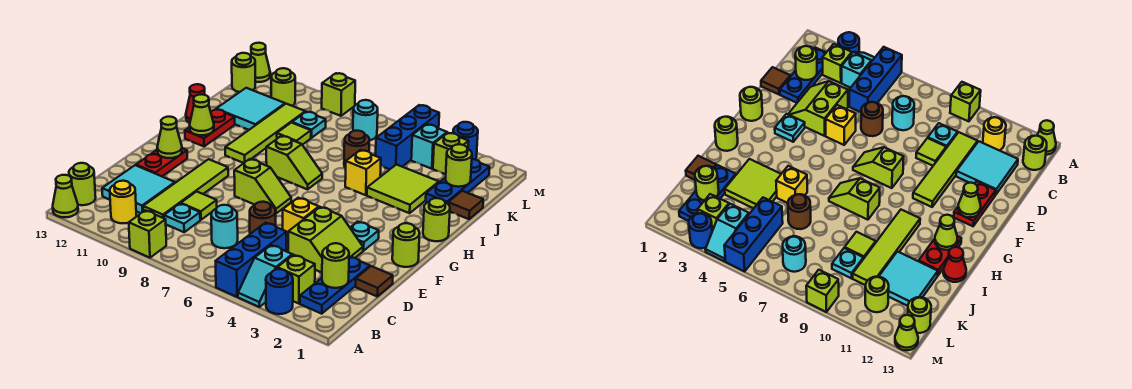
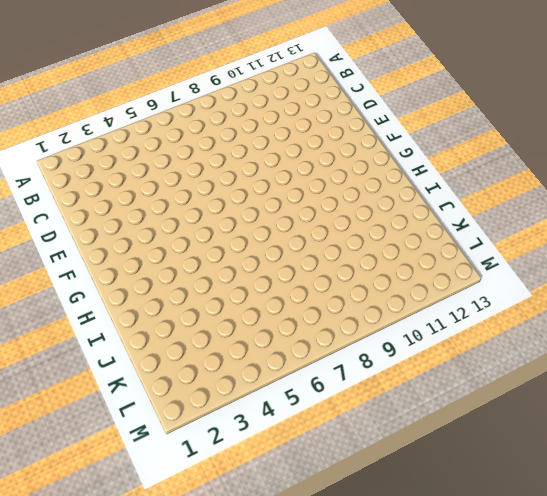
none -> blue round brick A3 level 1
none -> cyan slope A4:B4 level 1 top B
none -> blue brick A5:C5 level 1
none -> lime brick A9 level 1

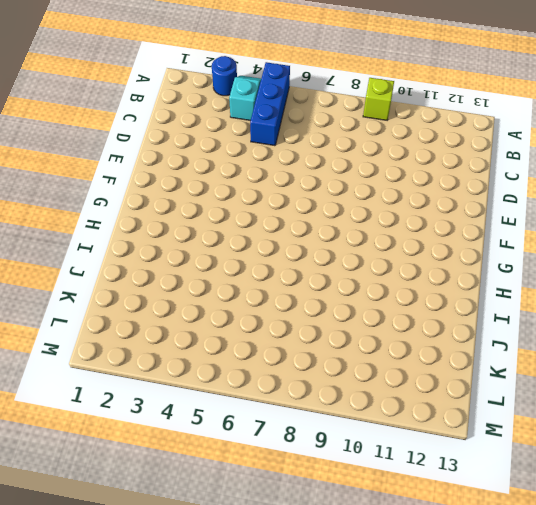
none -> lime cone A13 level 1
none -> blue plate B2:D2 level 1
none -> lime brick B3 level 1
none -> yellow round brick B11 level 1

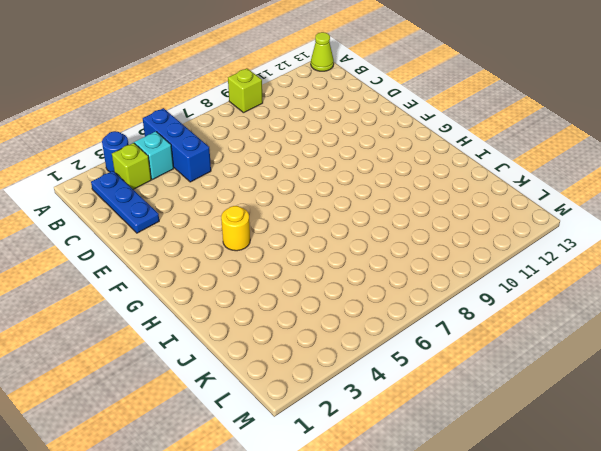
yellow round brick G4 level 1 -> yellow round brick B11 level 1
none -> lime round brick B13 level 1
none -> cyan round brick C7 level 1
none -> cyan plate C9 level 1
none -> lime tile C10:F10 level 1

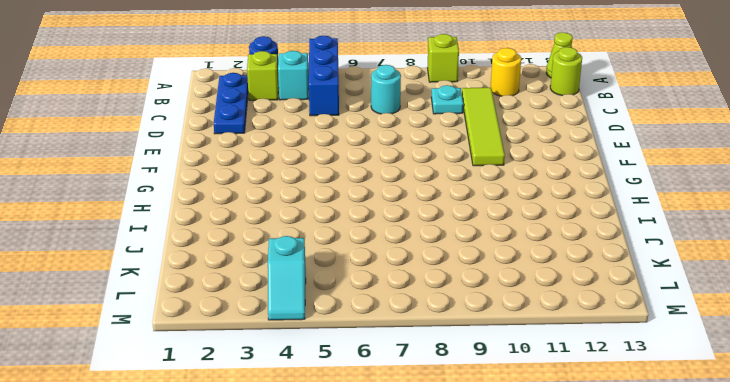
none -> cyan tile C11:D12 level 1
none -> brown tile D1 level 1
none -> lime slope D3:E4 level 1 top 4
none -> brown round brick D6 level 1

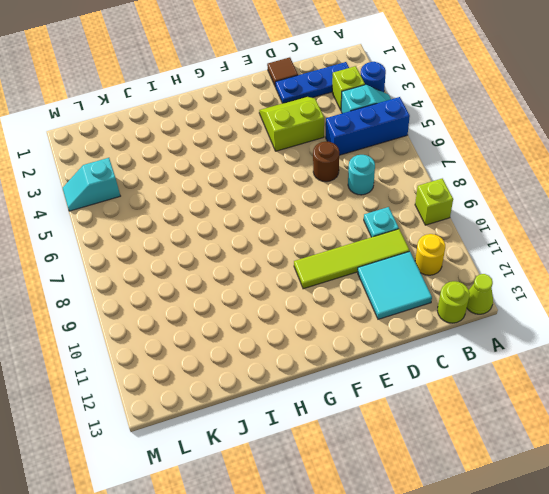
none -> lime tile D9 level 1
none -> yellow brick E5 level 1
none -> red plate E12:F12 level 1
none -> lime round brick F1 level 1

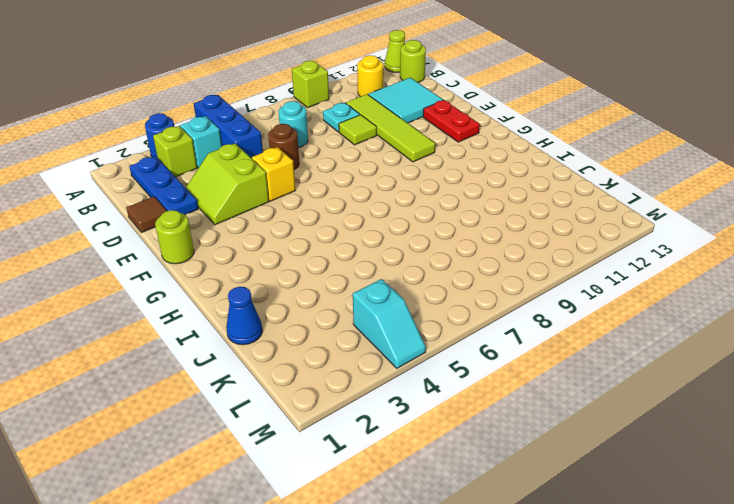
blue cone J1 level 1 -> brown tile J1 level 1
none -> cyan plate F3 level 1
none -> lime slope F7:F8 level 1 top 8
none -> lime round brick H1 level 1
none -> lime slope H7:H8 level 1 top 8

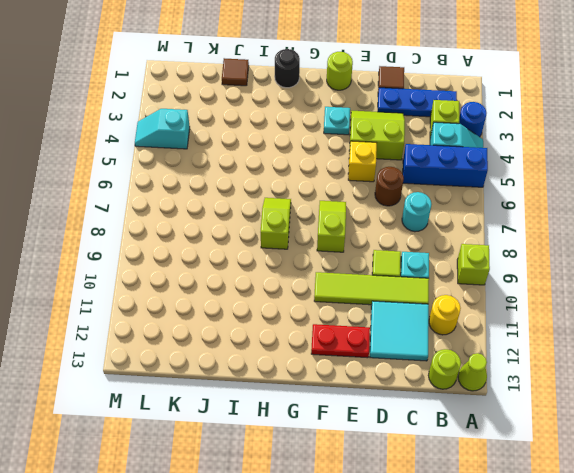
black round brick H1 level 1 -> lime round brick H1 level 1
none -> lime tile H10:K10 level 1
none -> red plate H12:I12 level 1
none -> lime tile I3:J4 level 1
none -> yellow brick I5 level 1

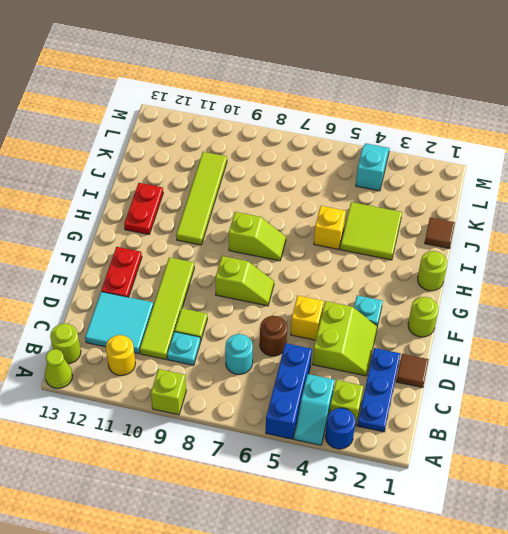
none -> red cone I13 level 1
none -> blue plate J2:L2 level 1
none -> brown round brick J6 level 1
none -> lime tile J9 level 1

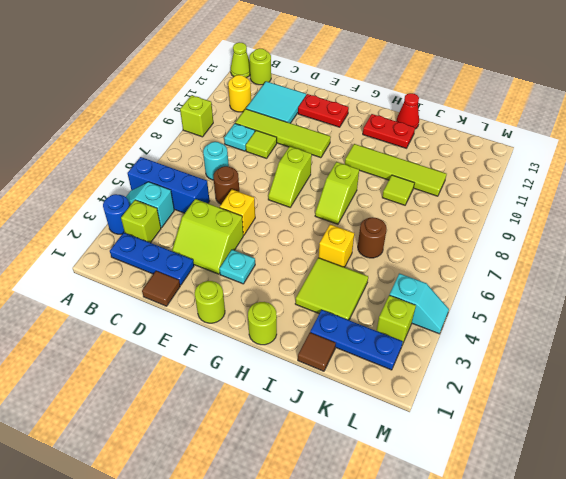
none -> cyan tile J11:K12 level 1
none -> blue brick K5:M5 level 1
none -> cyan plate K9 level 1
none -> cyan round brick L7 level 1

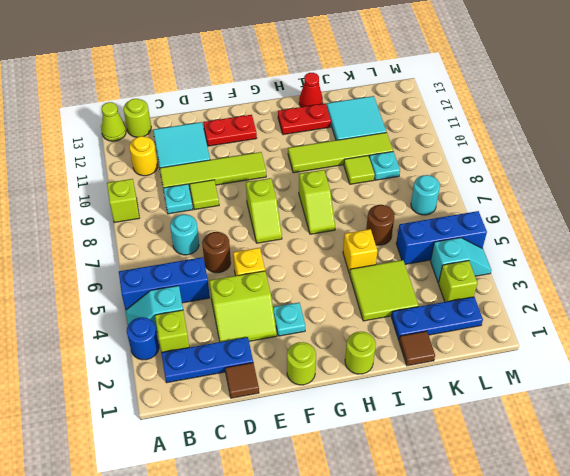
none -> lime round brick L11 level 1
none -> lime round brick L13 level 1
none -> blue round brick M3 level 1
none -> lime brick M9 level 1

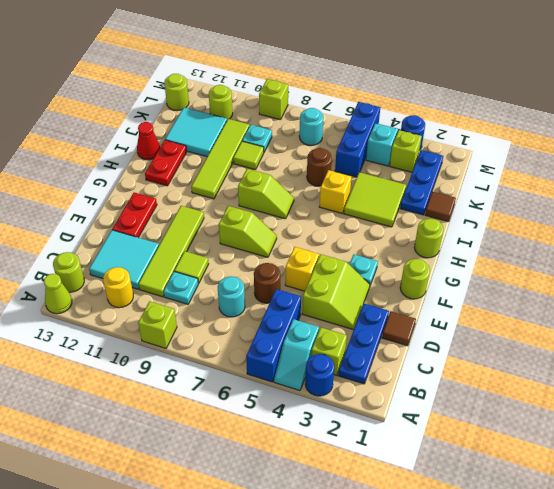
none -> lime cone M13 level 1
none -> lime round brick C2 level 2
none -> lime cone F12 level 2
none -> lime cone H12 level 2

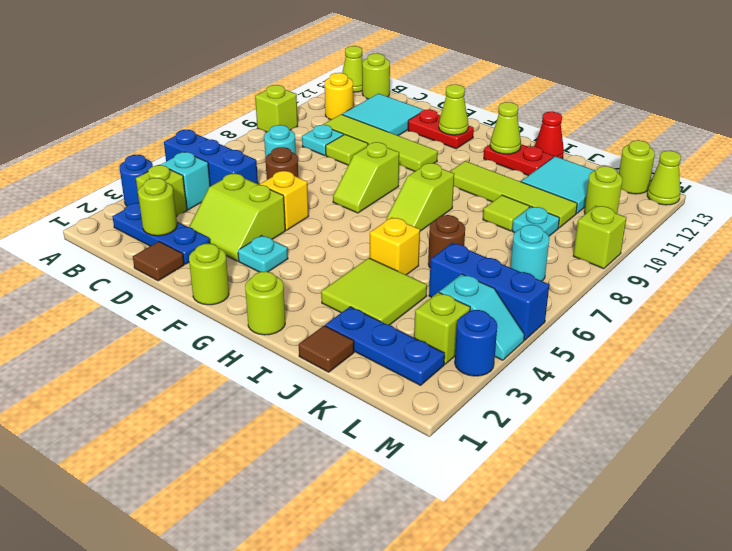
none -> lime round brick K2 level 2

